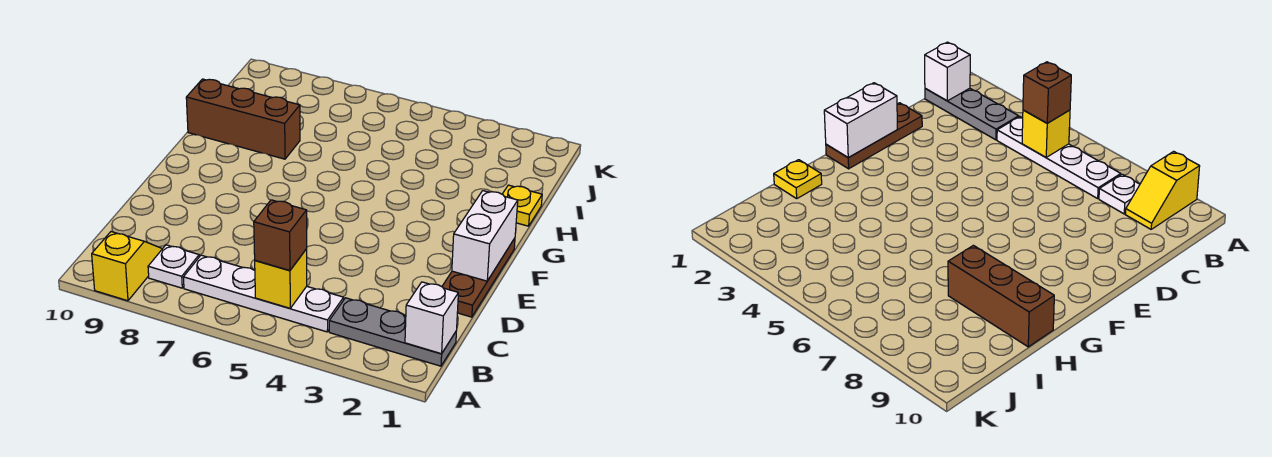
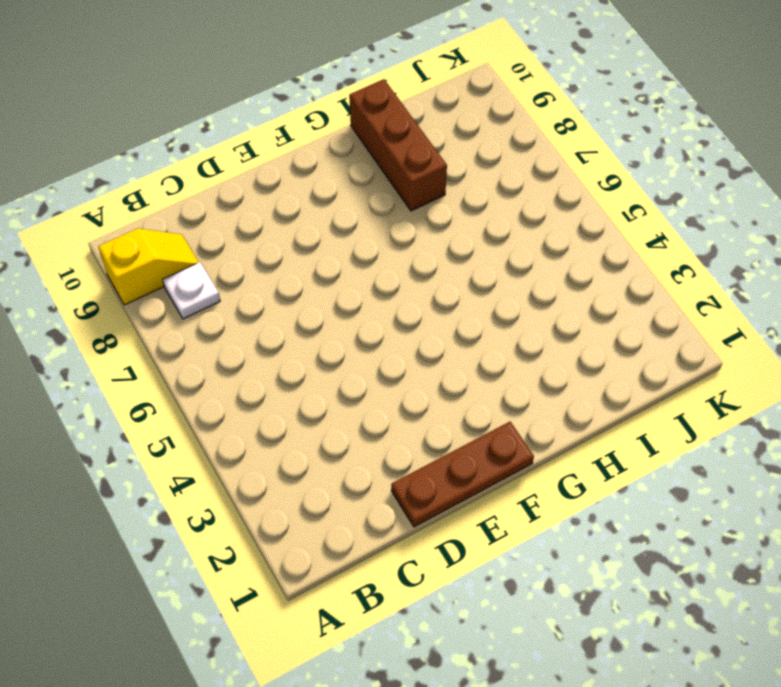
none -> grey plate B1:B3 level 1
none -> white plate B4:B7 level 1

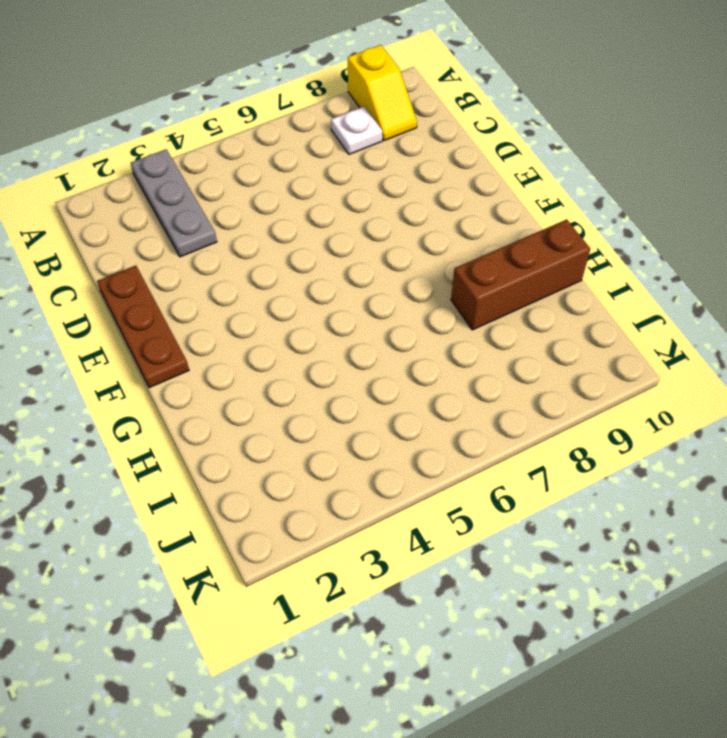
grey plate A3:C3 level 1 -> grey plate B1:B3 level 1
none -> white plate B4:B7 level 1
none -> yellow plate H1 level 1

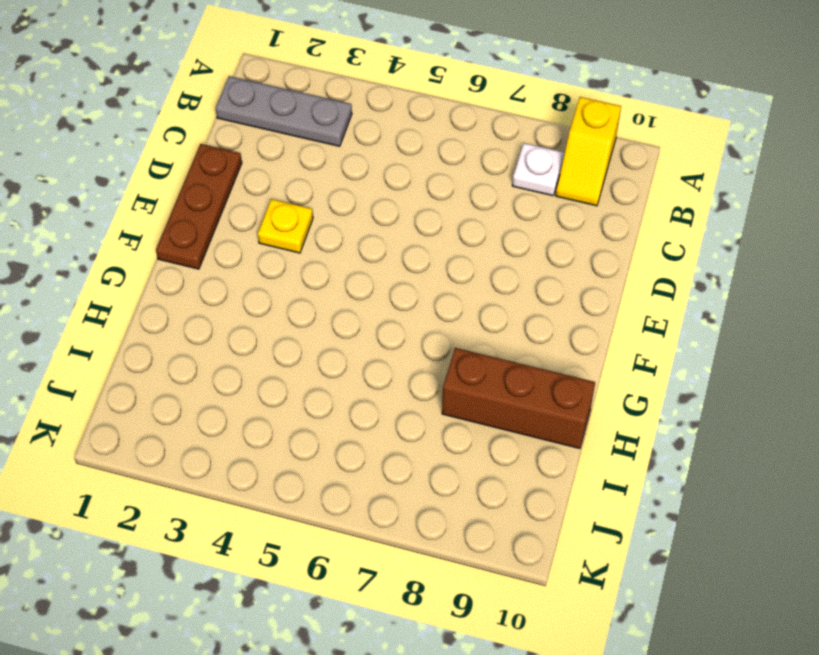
yellow plate E3 level 1 -> yellow plate H1 level 1
none -> white plate B4:B7 level 1
none -> white brick B1 level 2

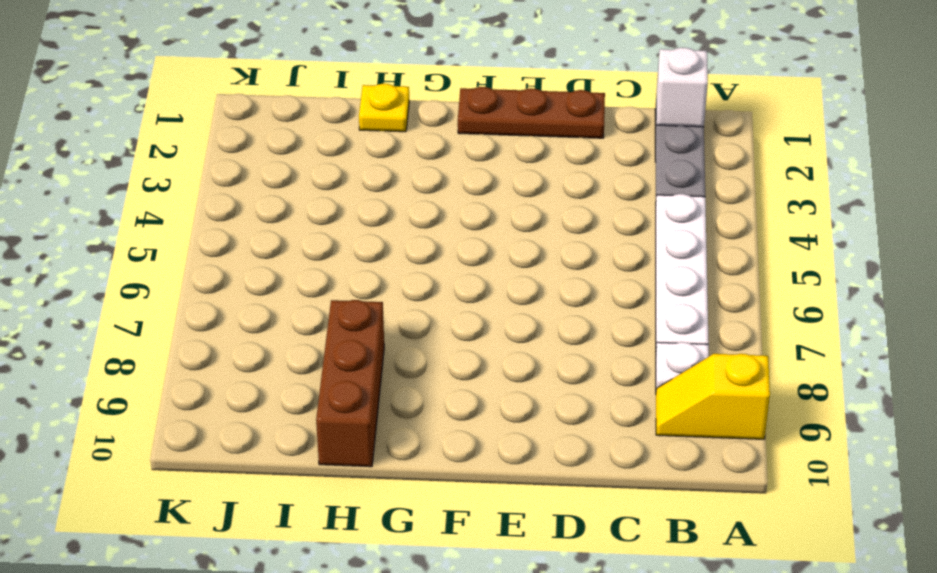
none -> yellow brick B5 level 2
none -> white brick E1:F1 level 2

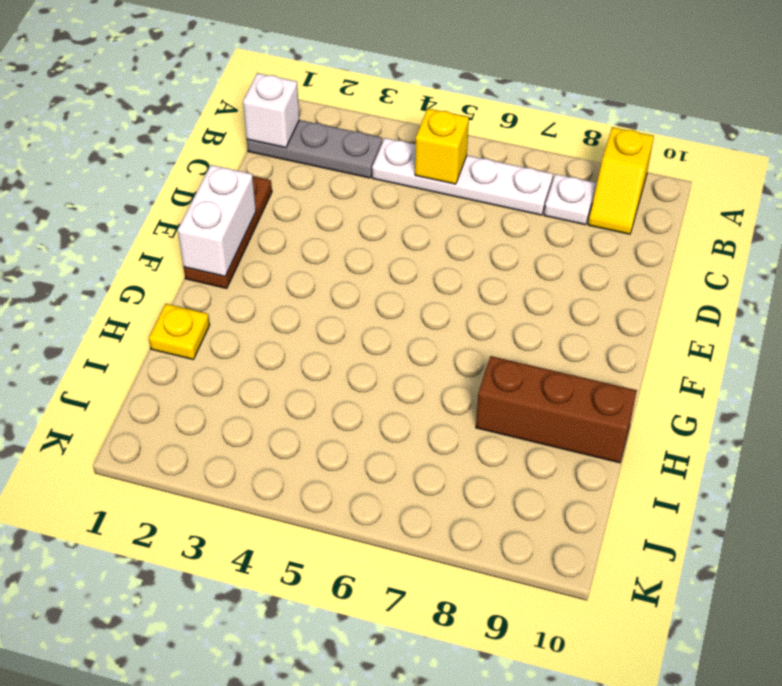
none -> brown brick B5 level 3

